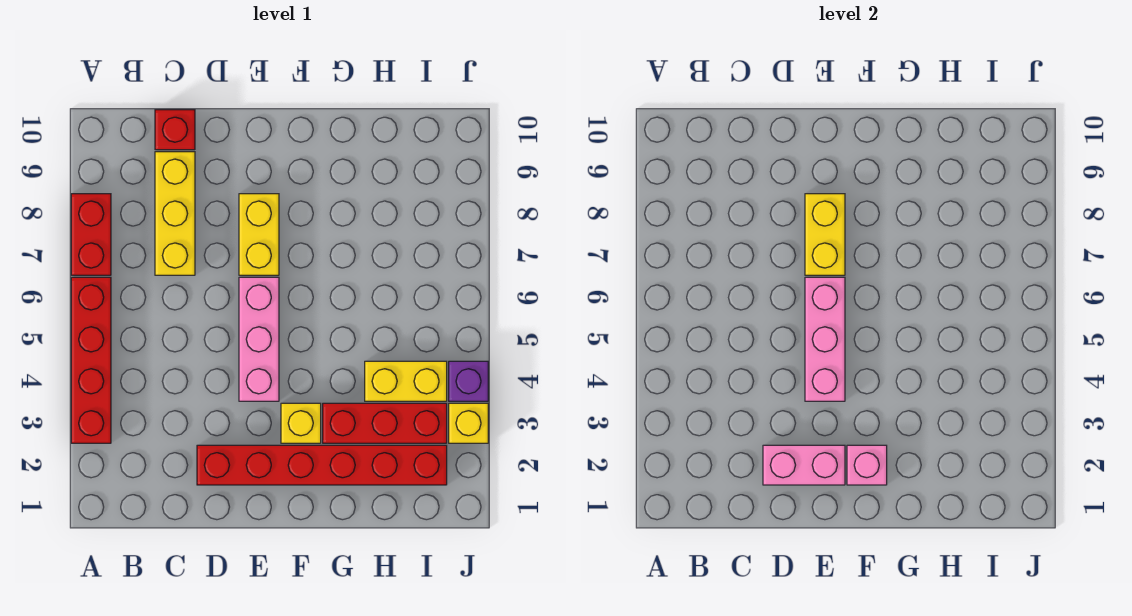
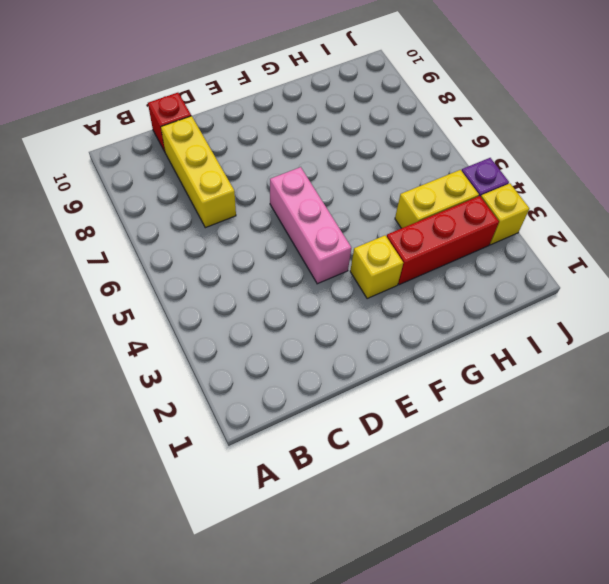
none -> red brick A3:A6 level 1
none -> red brick A7:A8 level 1
none -> red brick D2:I2 level 1

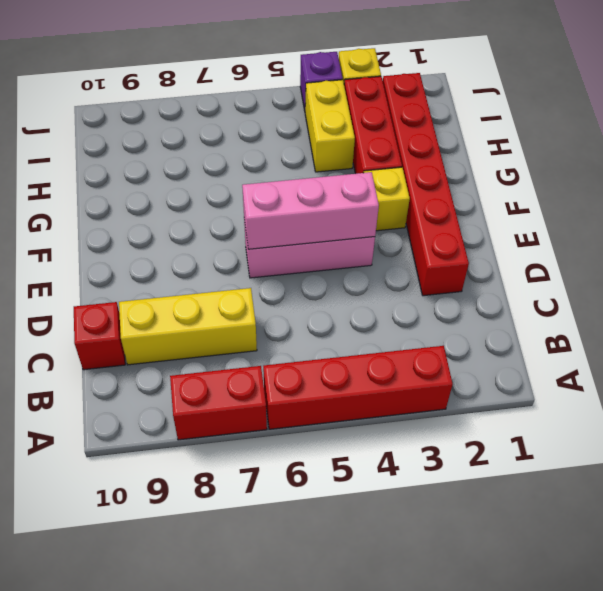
none -> yellow brick E7:E8 level 1
none -> pink brick D2:E2 level 2
none -> yellow brick E7:E8 level 2

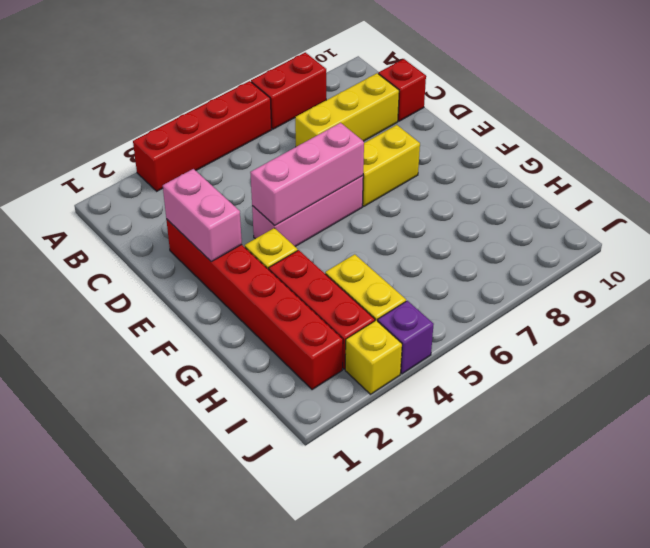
none -> yellow brick E7:E8 level 2
none -> pink brick F2 level 2

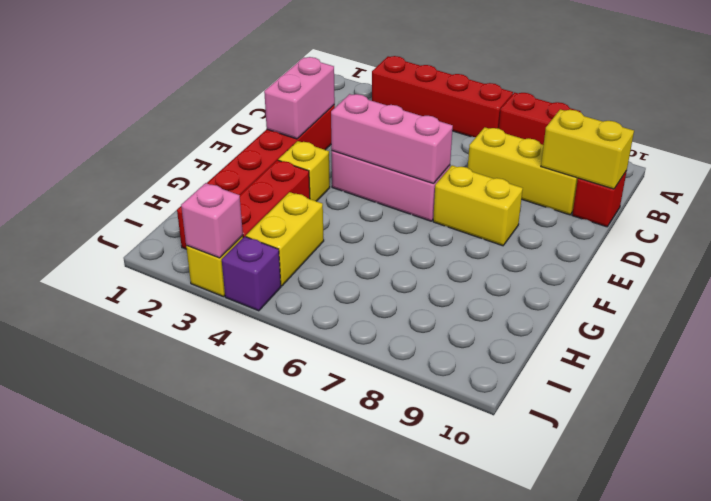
yellow brick C9:C10 level 2 -> yellow brick E7:E8 level 2
pink brick J3 level 2 -> pink brick F2 level 2

